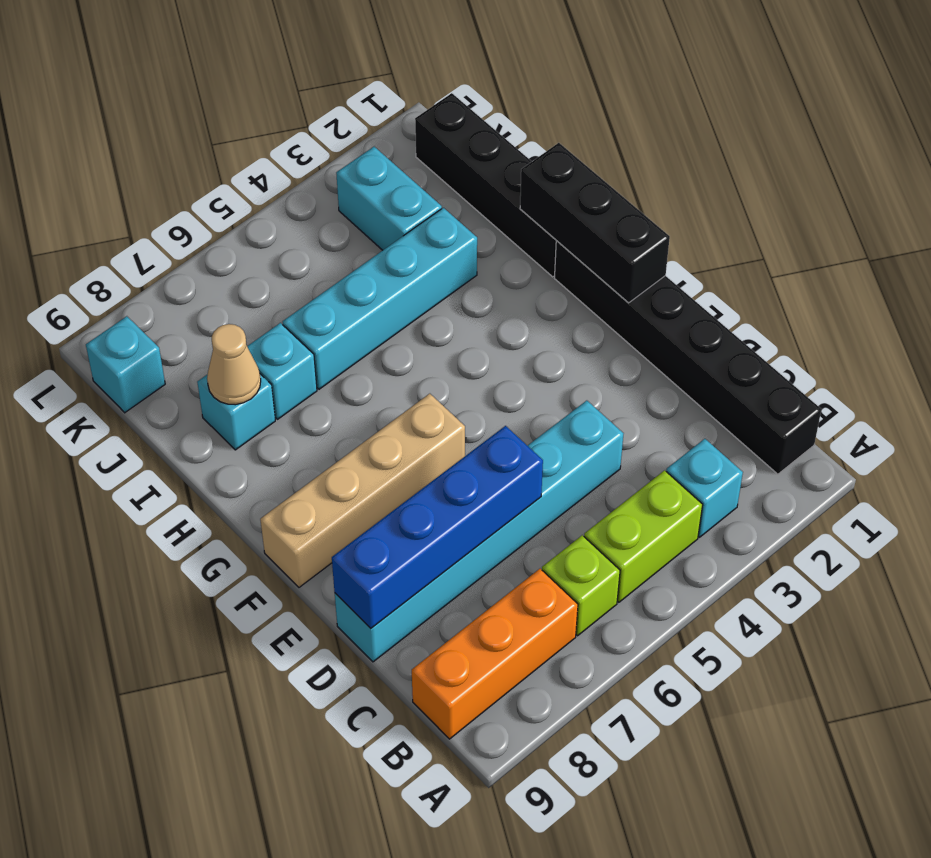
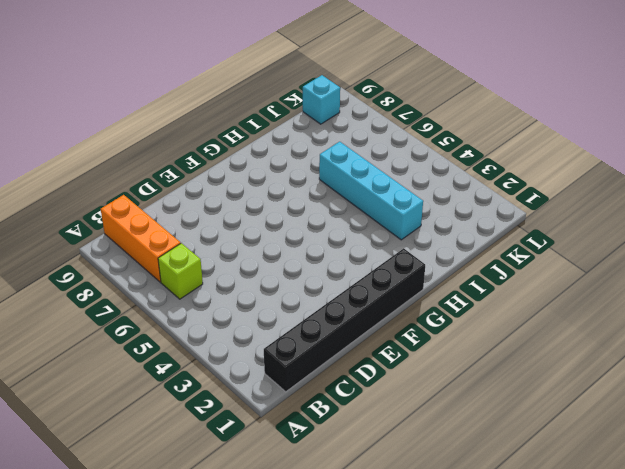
none -> cyan brick B3 level 1
none -> lime brick B4:B5 level 1
none -> cyan brick D4:D9 level 1

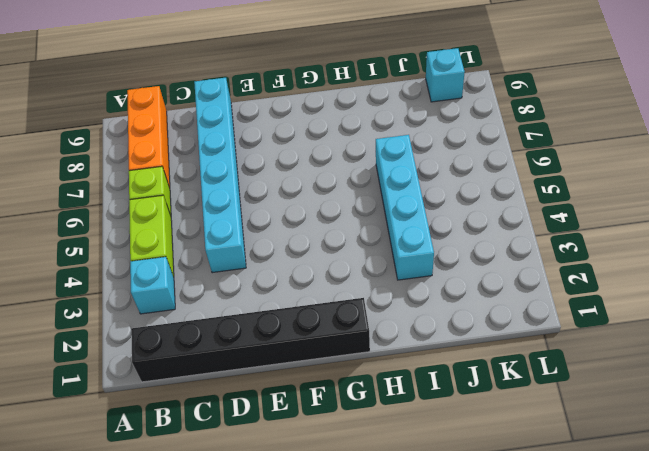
none -> tan brick F6:F9 level 1
none -> black brick H1:K1 level 1
none -> cyan brick I7 level 1

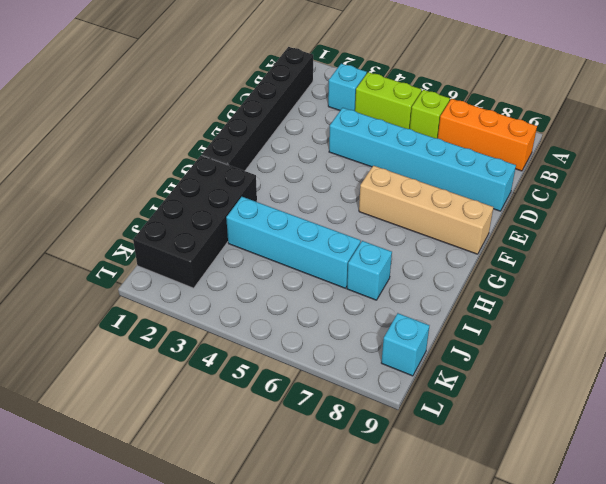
black brick H1:K2 level 1 -> black brick H1:K1 level 1
none -> cyan brick I8 level 1
none -> cyan brick J3:K3 level 1
none -> blue brick D6:D9 level 2

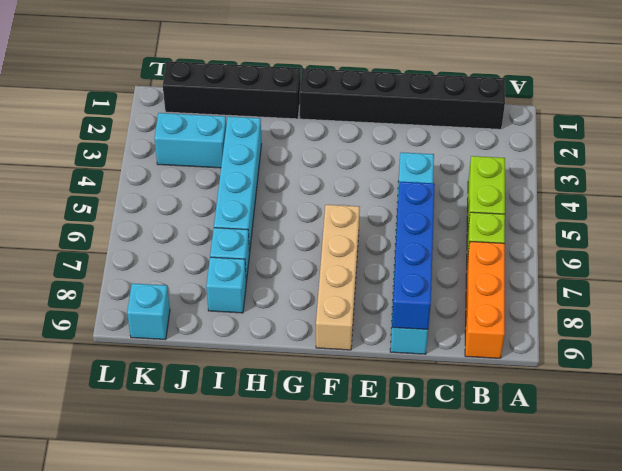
none -> cyan brick B3 level 1
none -> black brick F1:H1 level 2
none -> tan cone I8 level 2

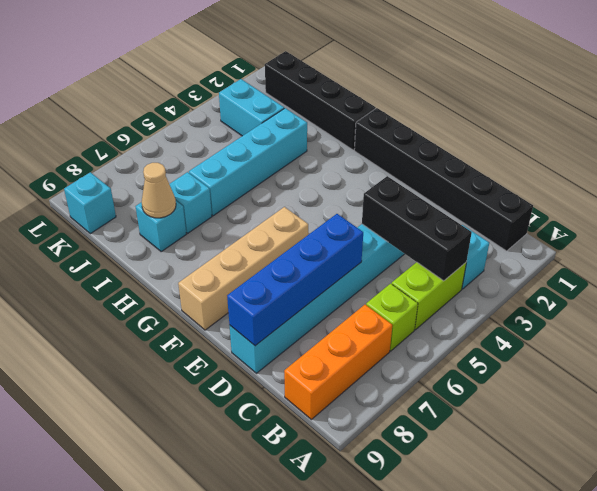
black brick B4:D4 level 2 -> black brick F1:H1 level 2

